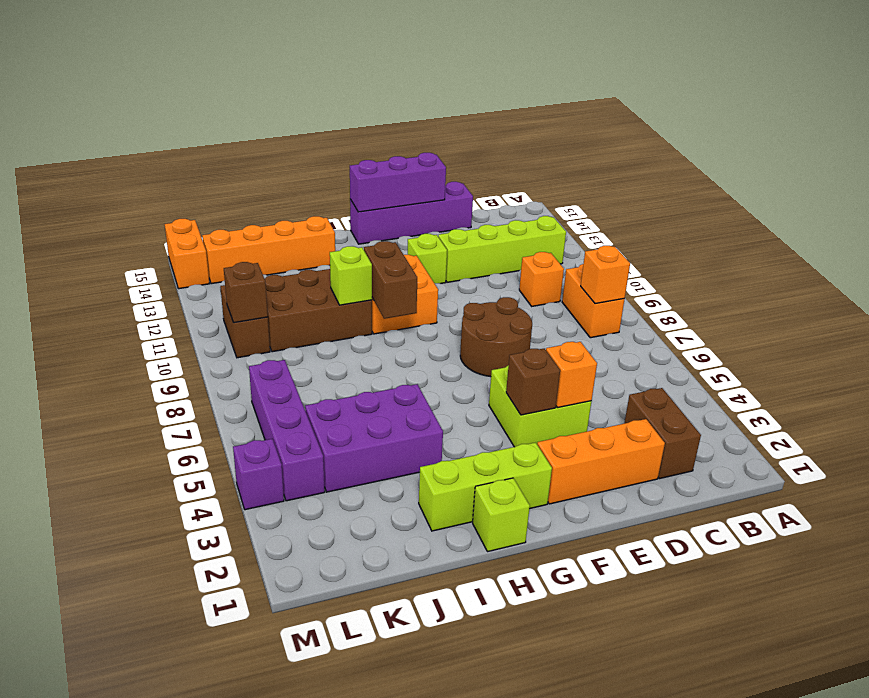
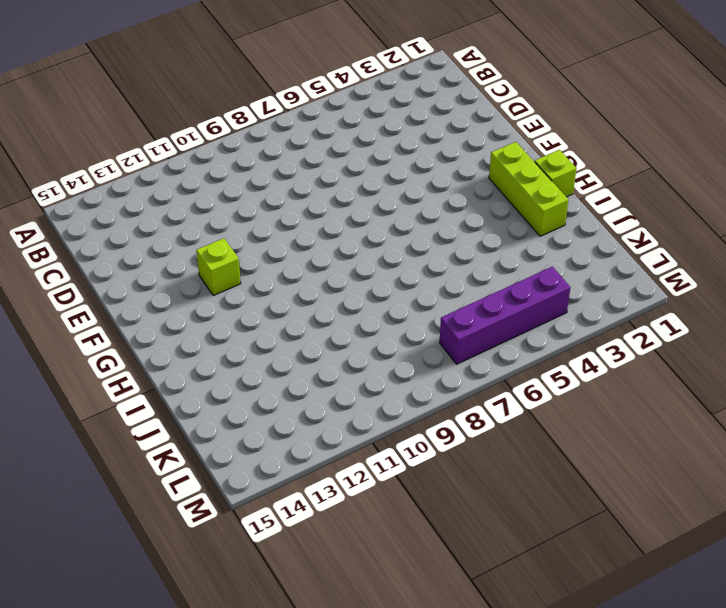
none -> orange brick B8:B9 level 1
none -> lime brick B12:E12 level 1
none -> brown brick C2:C3 level 1

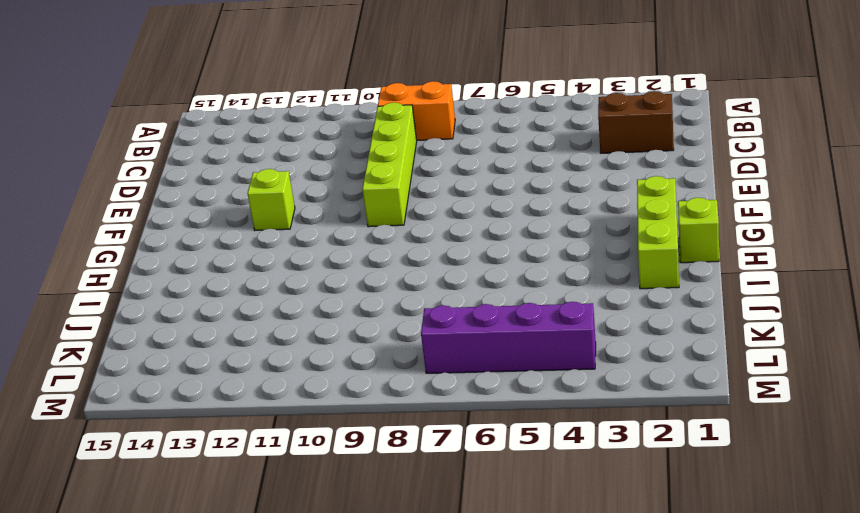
lime brick C9:F9 level 1 -> lime brick B12:E12 level 1
none -> orange brick C10 level 1
none -> orange brick D2:F2 level 1
none -> purple brick D15:G15 level 1

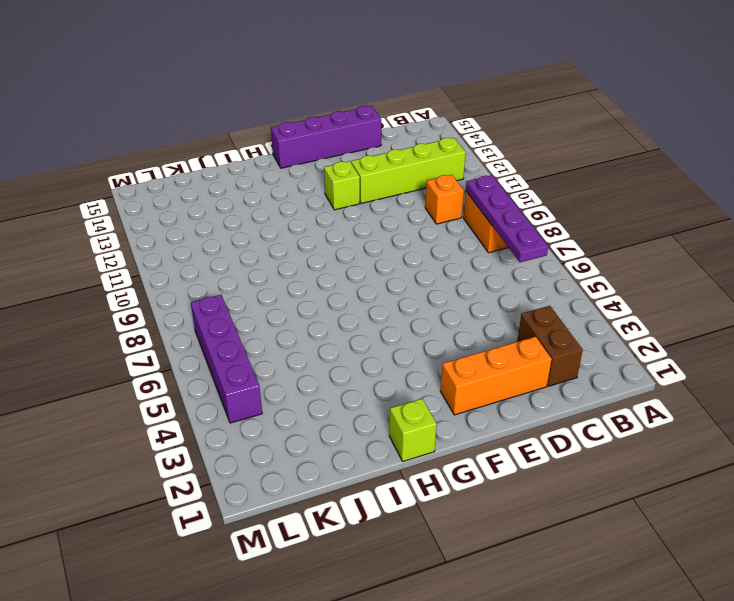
purple plate B6:B9 level 2 -> orange brick B8 level 2
none -> lime brick E4:F5 level 1
none -> brown round brick E7:F8 level 1
none -> lime brick G2:I2 level 1

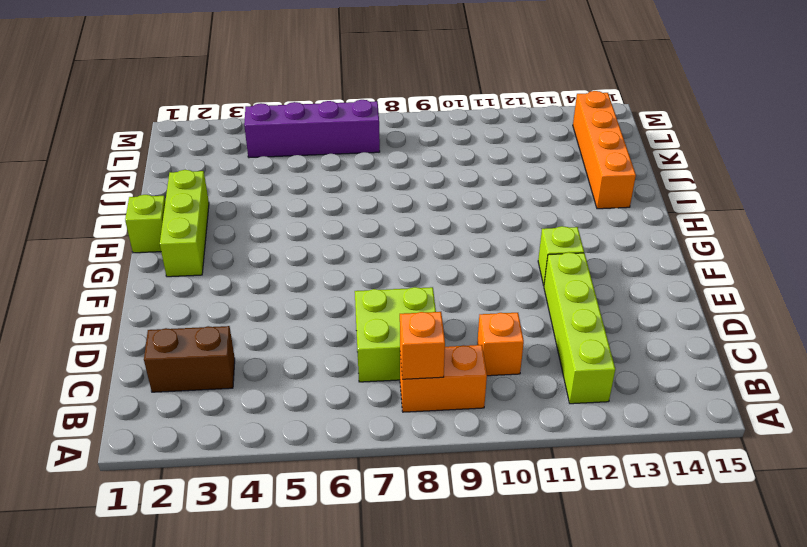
lime brick C7:D8 level 1 -> lime brick E4:F5 level 1
none -> orange brick D2:F2 level 1
none -> purple brick D15:G15 level 1
none -> brown round brick E7:F8 level 1

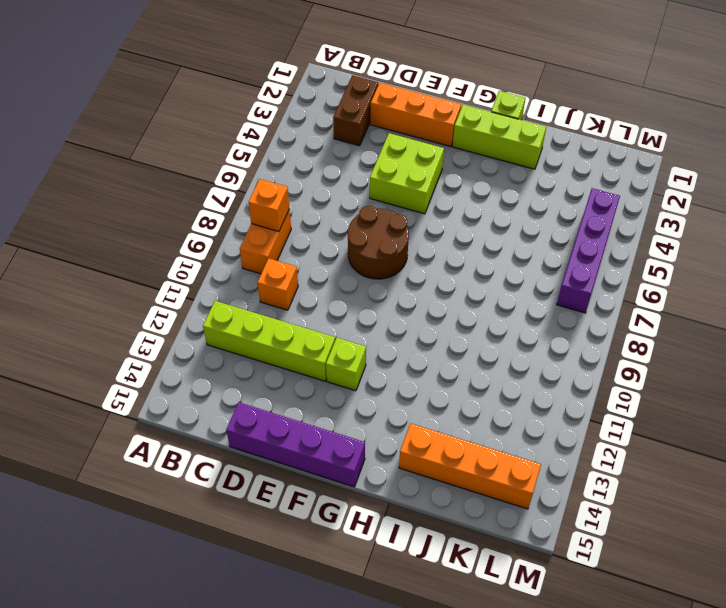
none -> orange brick G10:H11 level 1
none -> purple brick I4:K5 level 1
none -> brown brick I10:K11 level 1

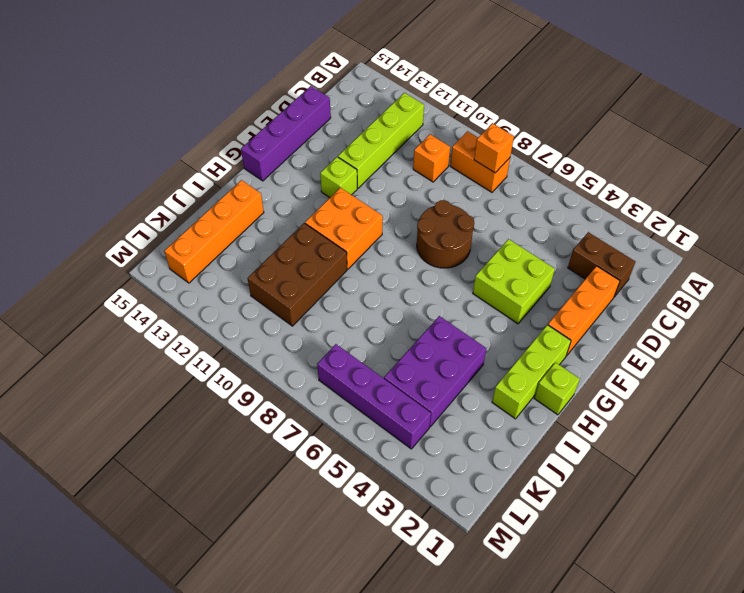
none -> brown brick L10:L11 level 1
none -> purple brick M4 level 1
none -> orange brick M14:M15 level 1

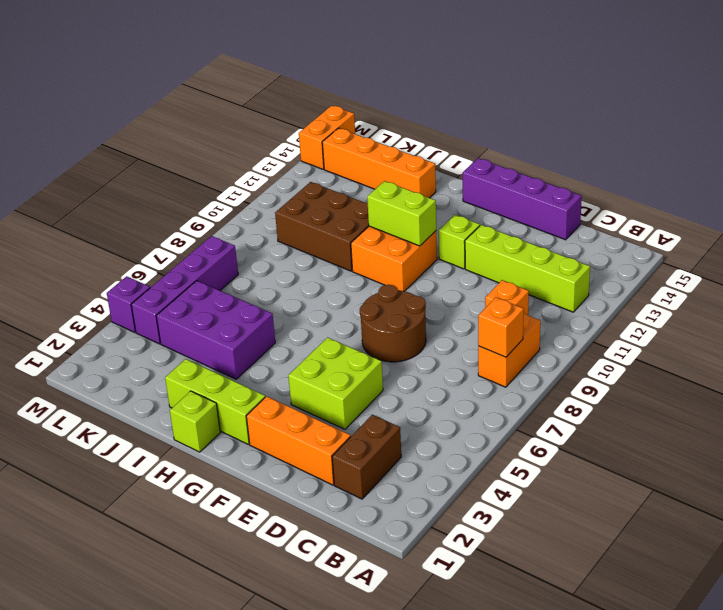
lime brick G11:H11 level 2 -> none
none -> brown brick L10:L11 level 1
none -> orange brick E4 level 2
none -> purple brick E15:G15 level 2

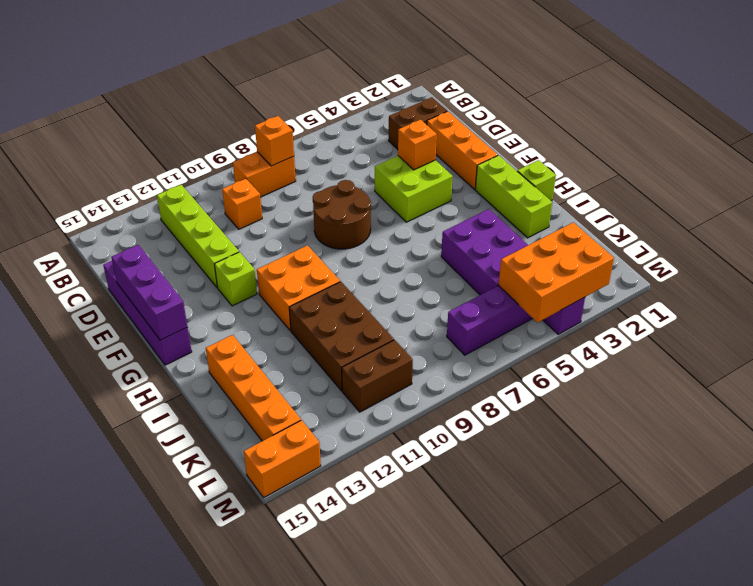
orange brick L3:M5 level 2 -> none
none -> brown brick F4 level 2
none -> brown brick H9:H10 level 2
none -> lime brick I10 level 2

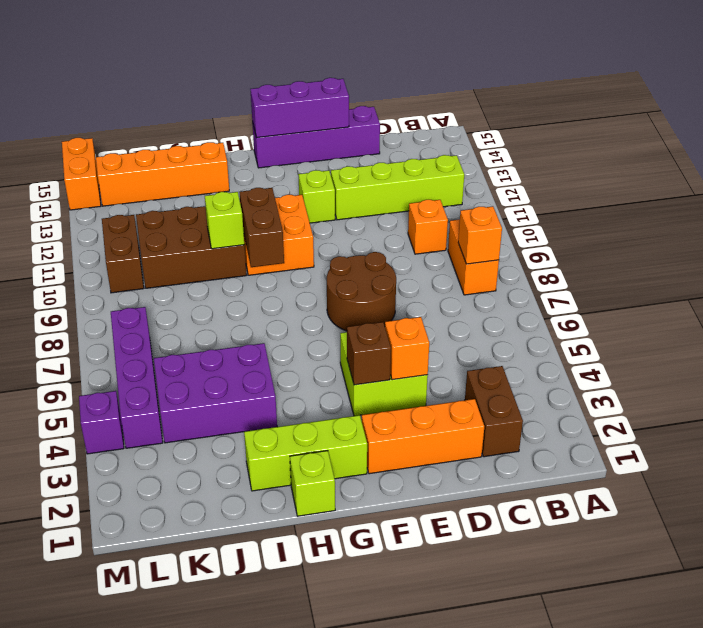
none -> brown brick L10 level 2

